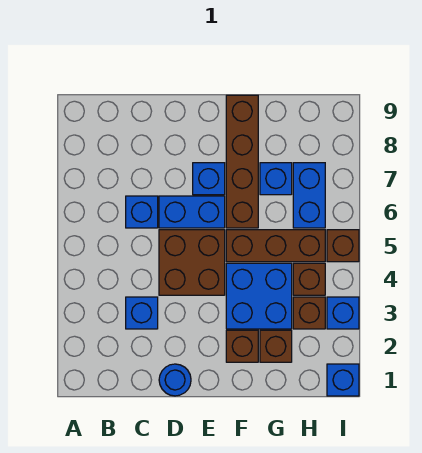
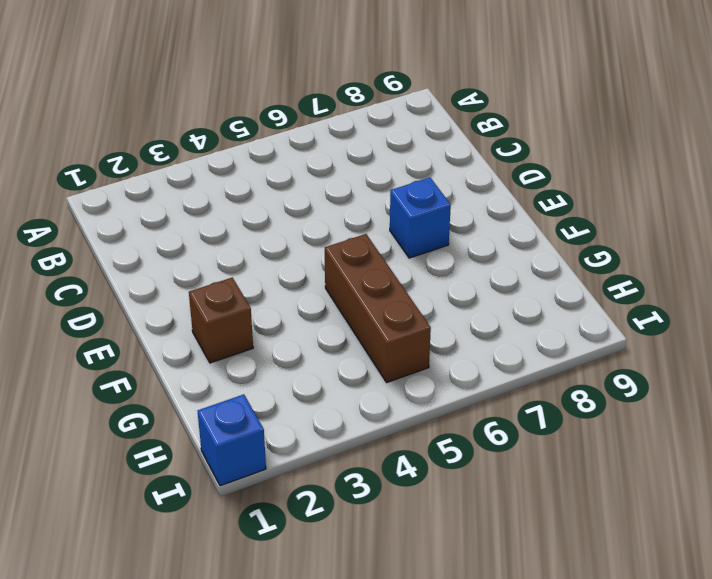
none -> blue brick C3 level 1
none -> blue brick C6 level 1
none -> blue round brick D1 level 1

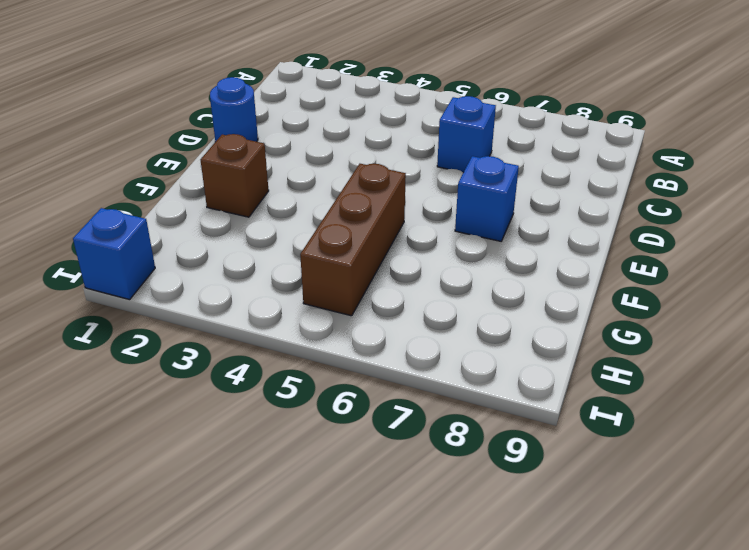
none -> blue brick C3 level 1
none -> brown brick D4:E5 level 1
none -> blue brick D6:E6 level 1

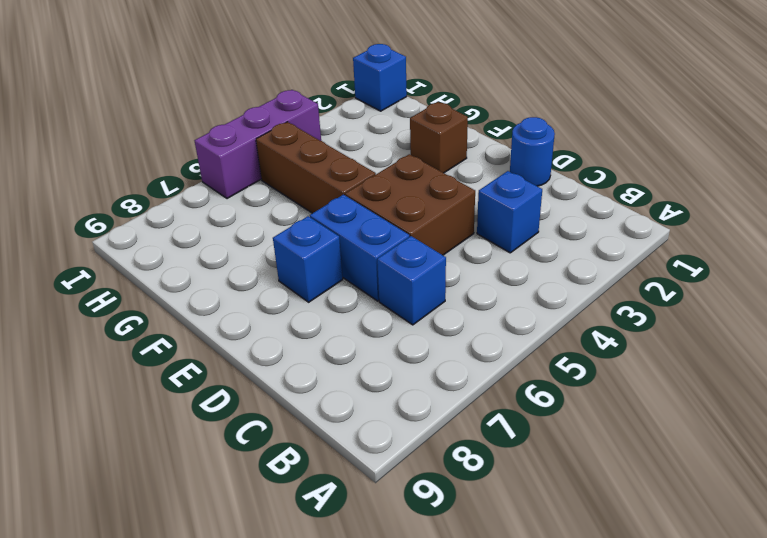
purple brick I4:I6 level 1 -> brown brick I5 level 1
none -> blue brick F3:G4 level 1
none -> brown brick F6:F9 level 1
none -> brown brick G2 level 1

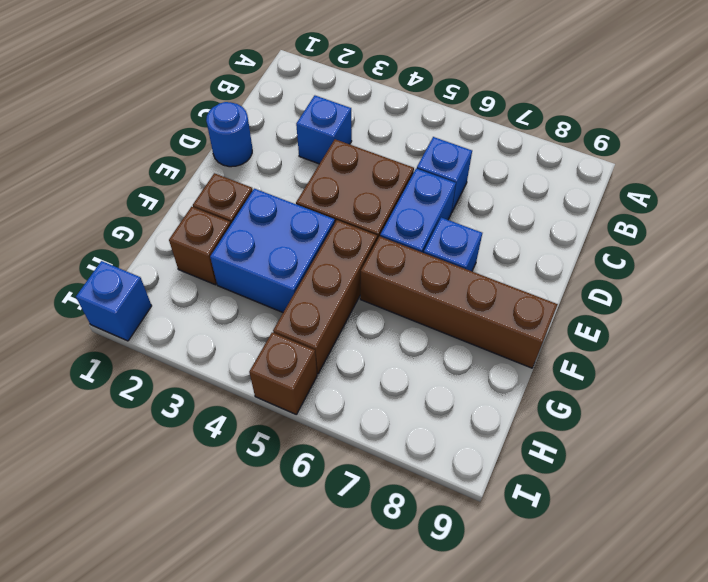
none -> blue brick G7 level 1
none -> brown brick H3 level 1
none -> brown brick H4 level 1

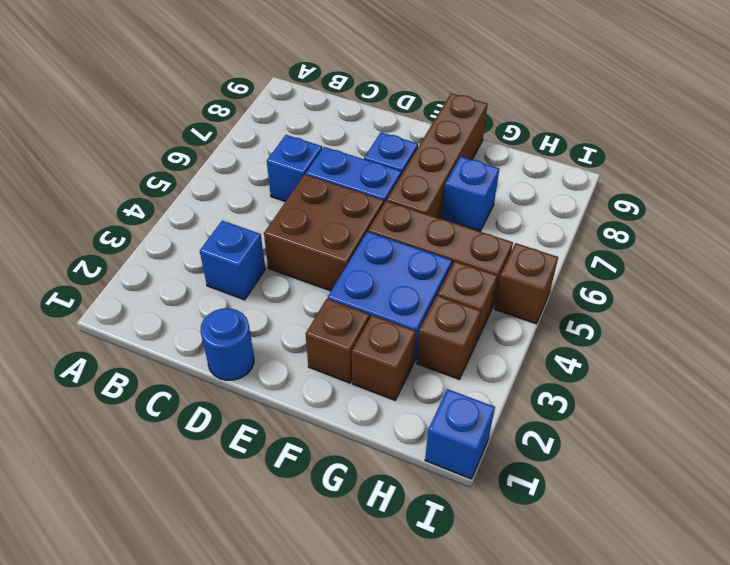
none -> blue brick H6:H7 level 1
none -> blue brick I3 level 1

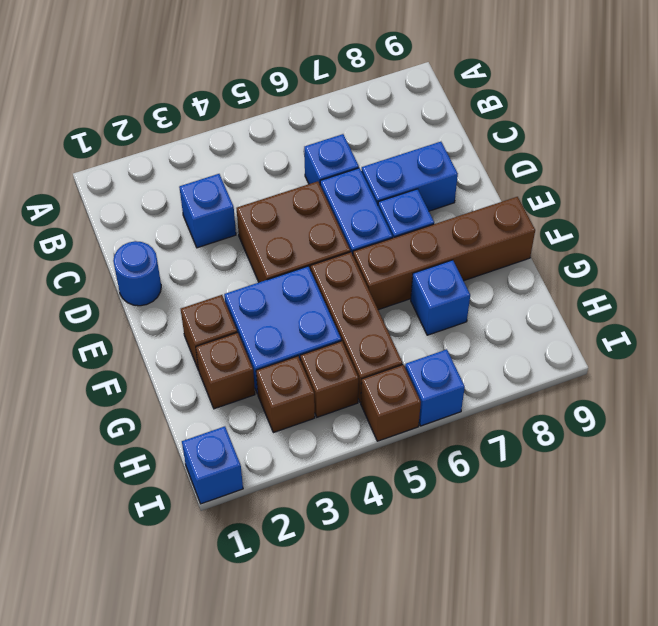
blue brick D7:D8 level 1 -> blue brick H6:H7 level 1
blue brick I6 level 1 -> blue brick I3 level 1

